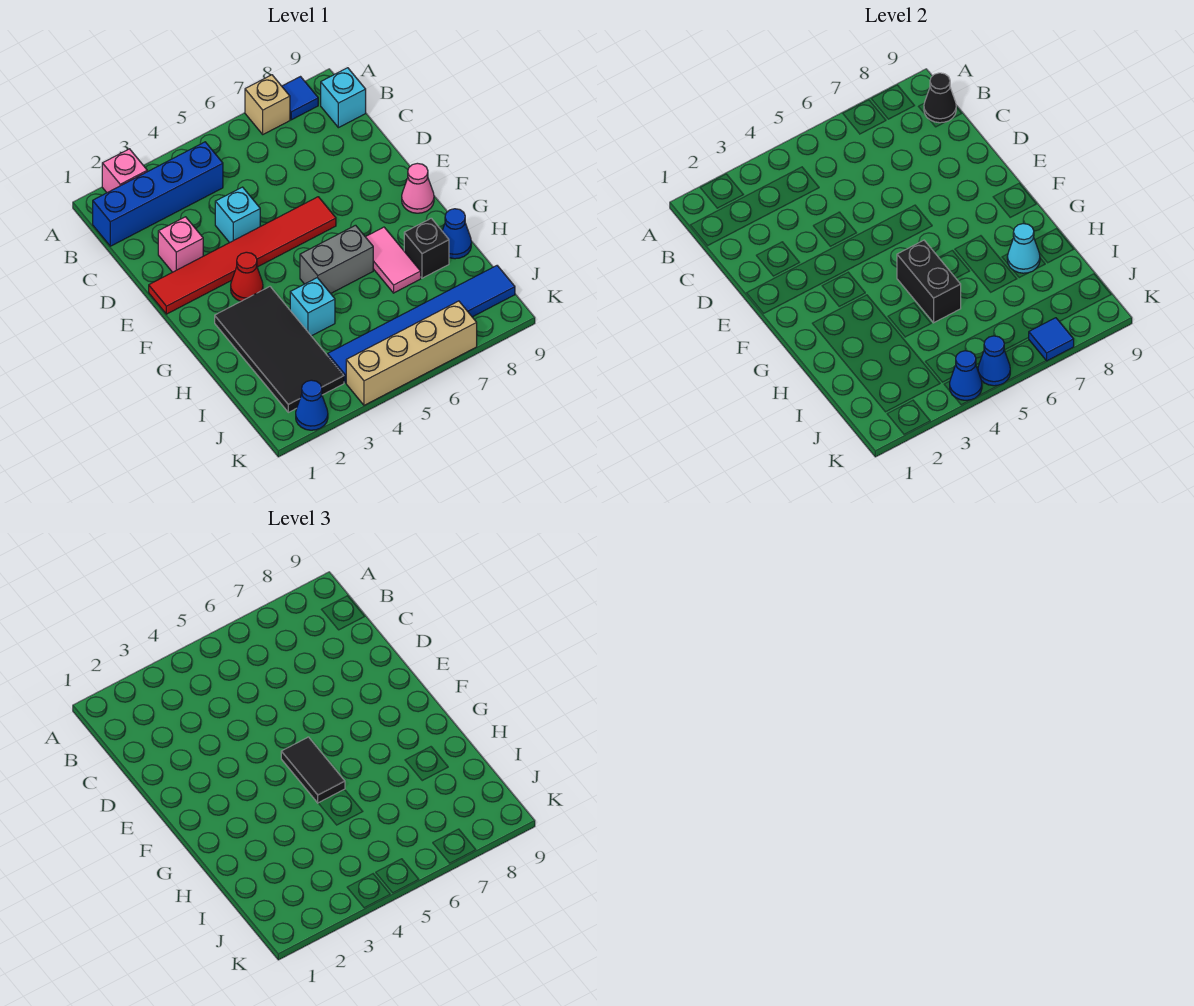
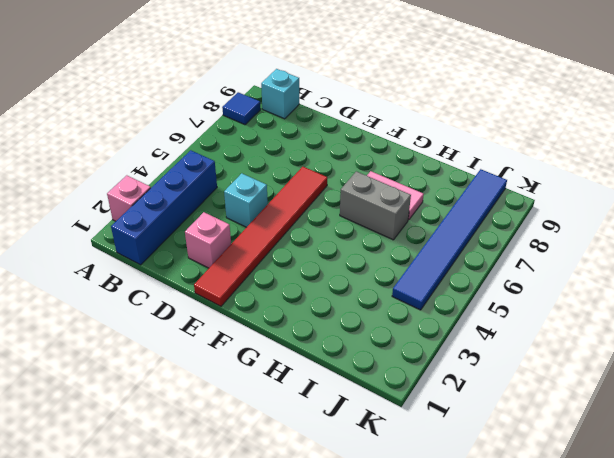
grey brick G6:H6 level 1 -> grey brick G5:G6 level 1
none -> tan brick A7 level 1
none -> red cone F3 level 1
none -> pink cone F9 level 1

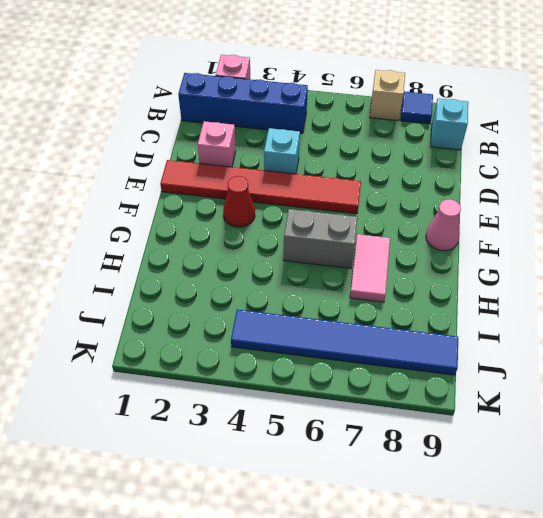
none -> black tile G2:J3 level 1
none -> cyan brick H4 level 1
none -> black brick H8 level 1

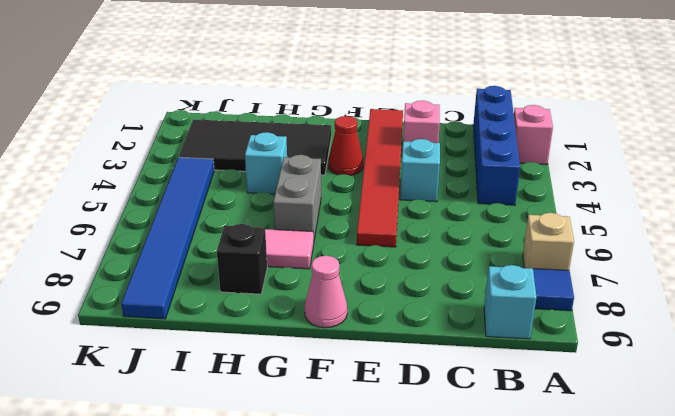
none -> blue cone H9 level 1
none -> blue cone K2 level 1
none -> tan brick K4:K7 level 1

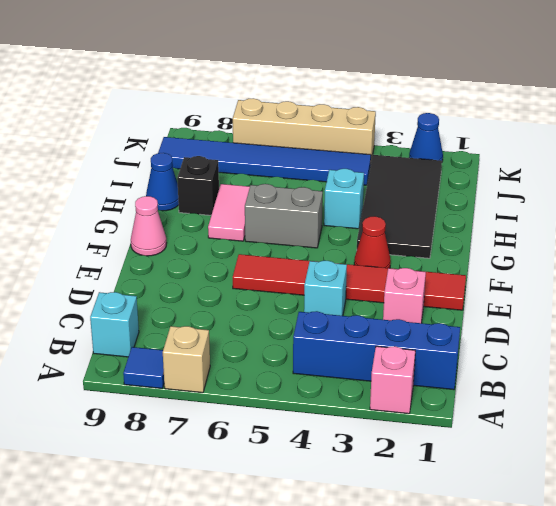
none -> black cone B9 level 2
none -> black brick G5:H5 level 2
none -> cyan cone H8 level 2

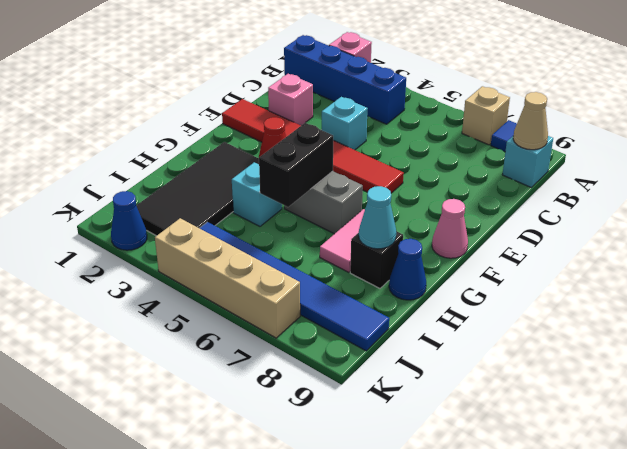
tan cone B9 level 2 -> black cone B9 level 2
none -> blue cone K4 level 2
none -> blue cone K5 level 2
none -> blue tile K7 level 2

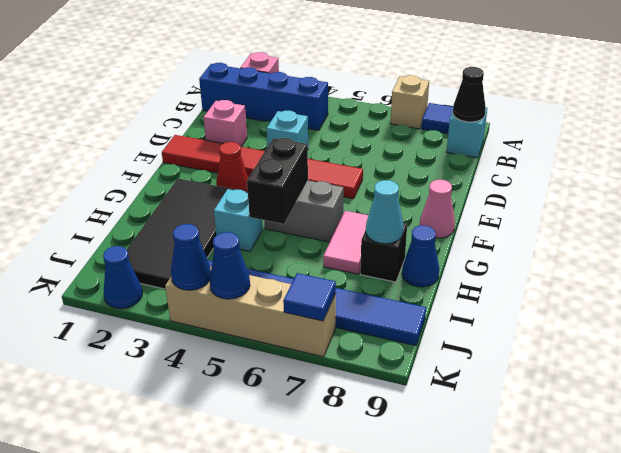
none -> black tile F5:G5 level 3

